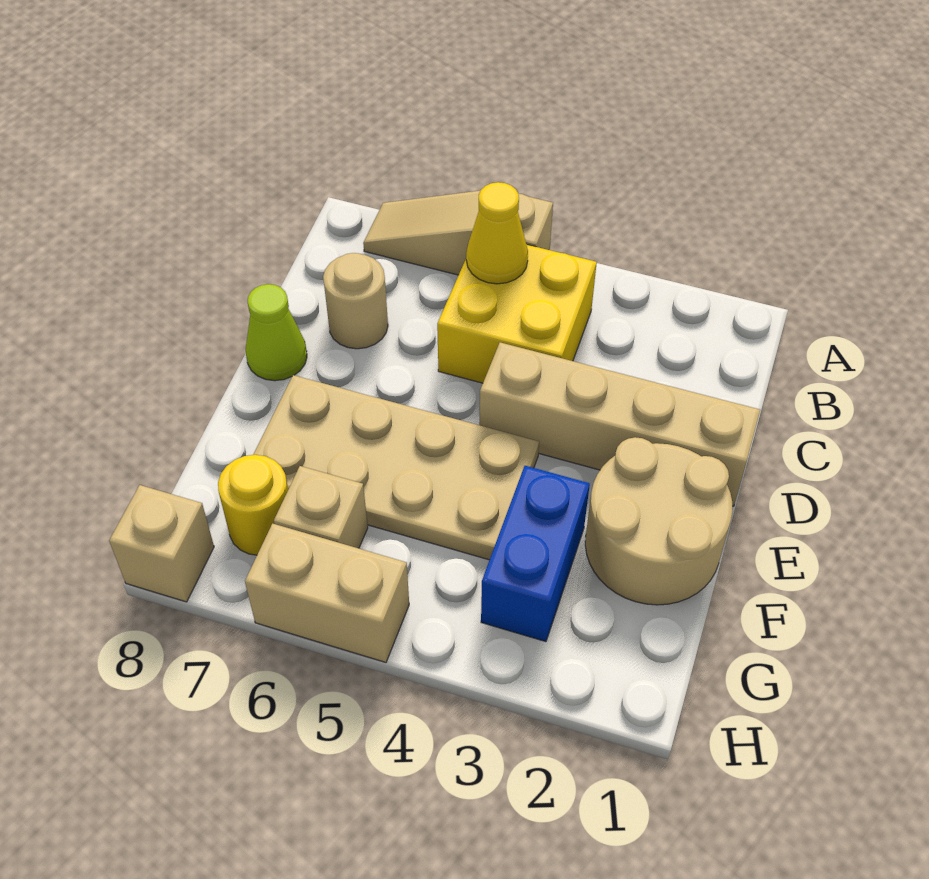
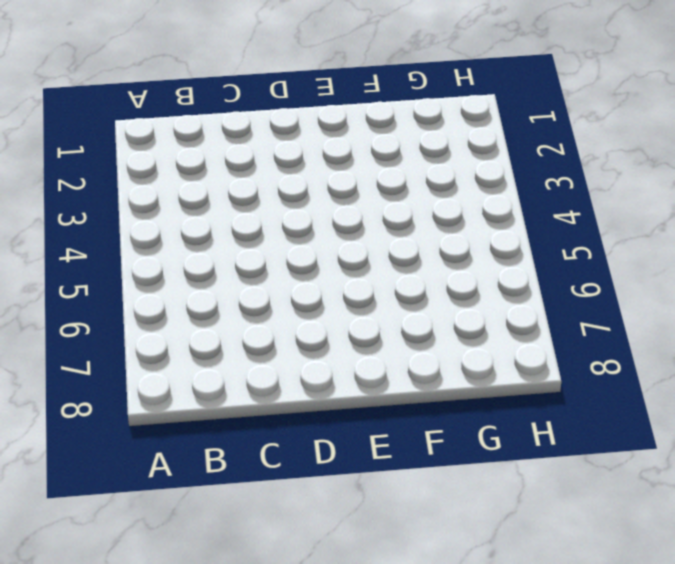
none -> tan slope A5:A7 level 1 top 5
none -> yellow brick B4:C5 level 1
none -> tan round brick C7 level 1

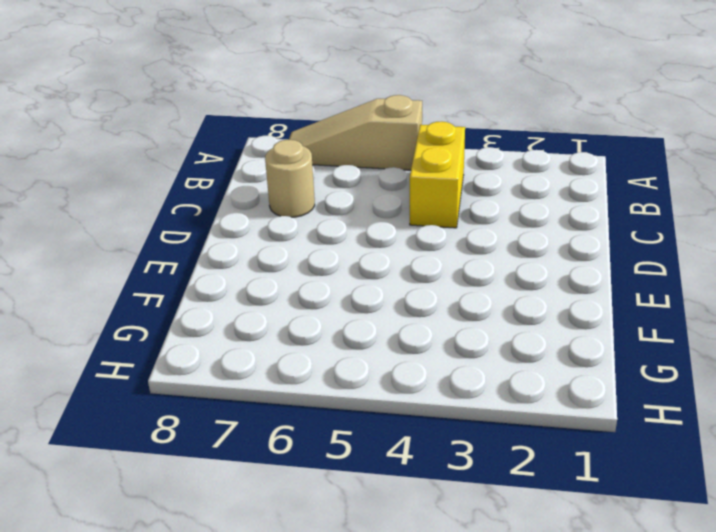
yellow brick B4:C4 level 1 -> yellow brick B4:C5 level 1
none -> tan brick D1:D4 level 1
none -> lime cone D8 level 1
none -> tan round brick E1:F2 level 1

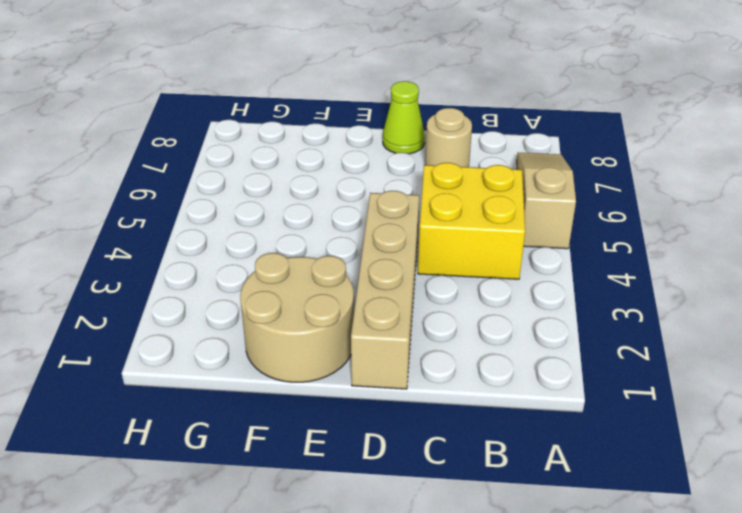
none -> tan plate E4:F7 level 1
none -> blue brick F3:G3 level 1
none -> tan brick G6 level 1

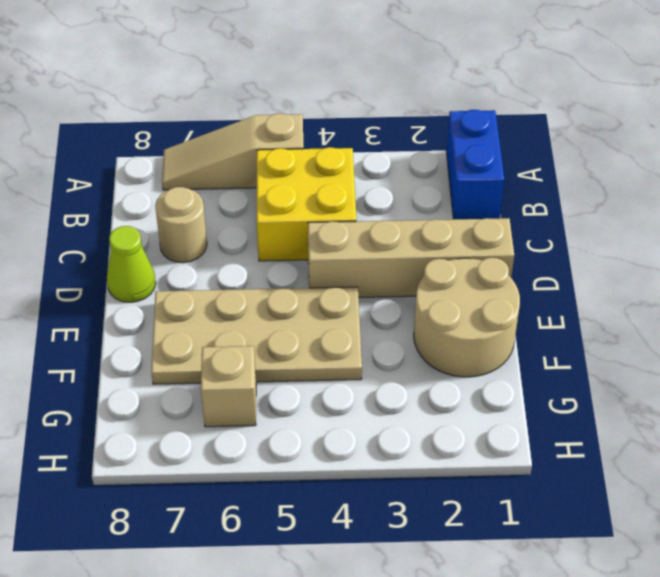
blue brick A1:B1 level 1 -> blue brick F3:G3 level 1
none -> yellow round brick G7 level 1
none -> tan brick H5:H6 level 1
none -> tan brick H8 level 1

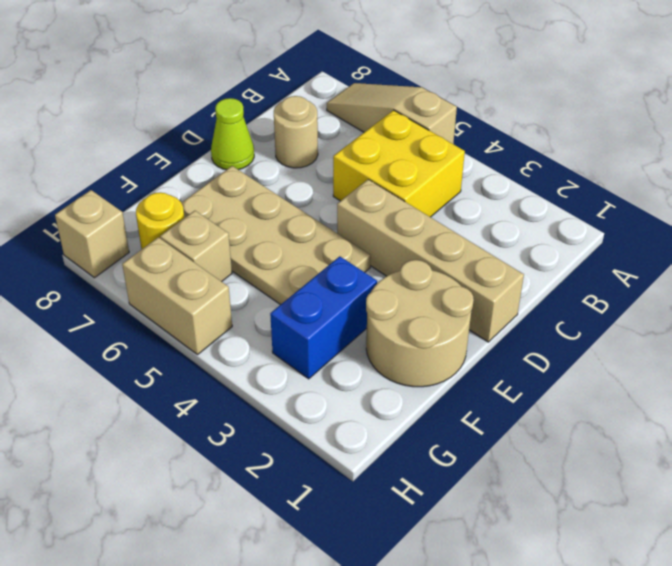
none -> yellow cone B5 level 2

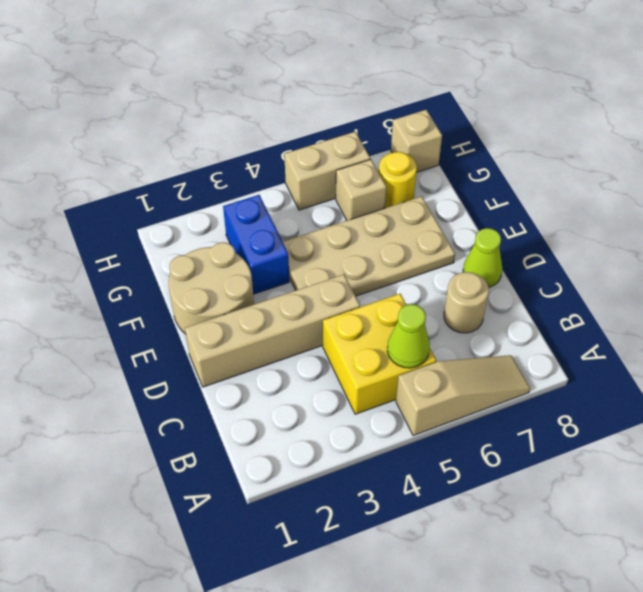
lime cone B5 level 2 -> yellow cone B5 level 2

